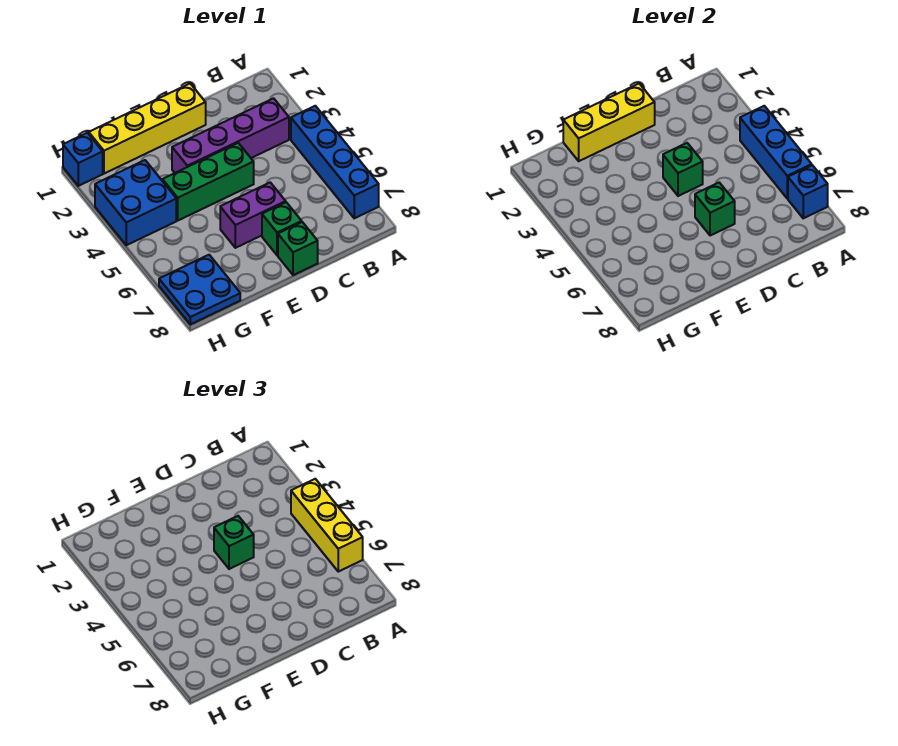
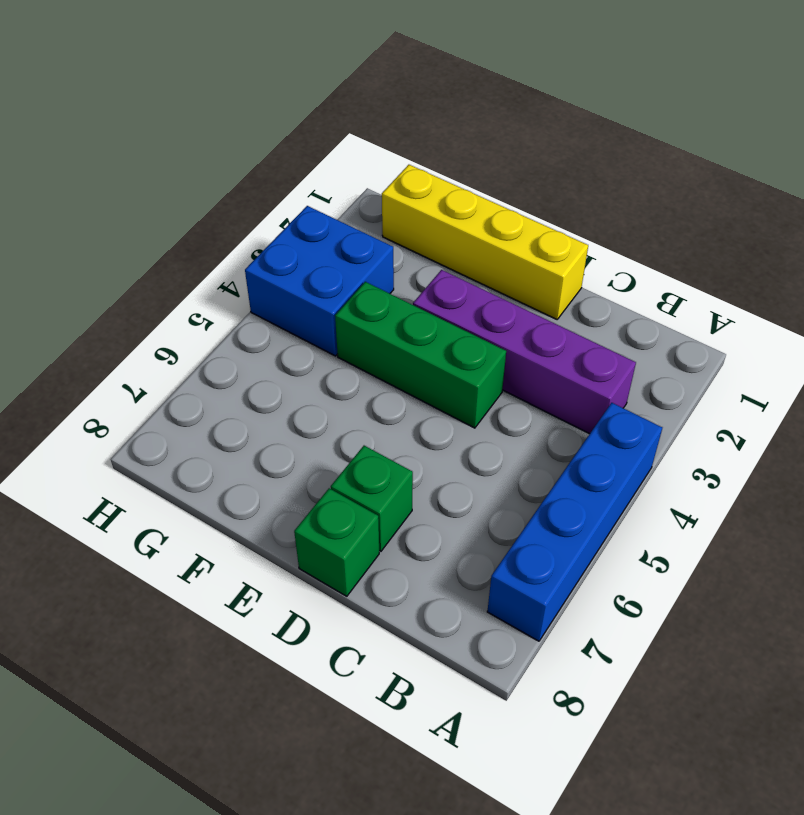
none -> purple brick D6:E6 level 1
none -> blue plate G7:H8 level 1
none -> blue brick H1 level 1

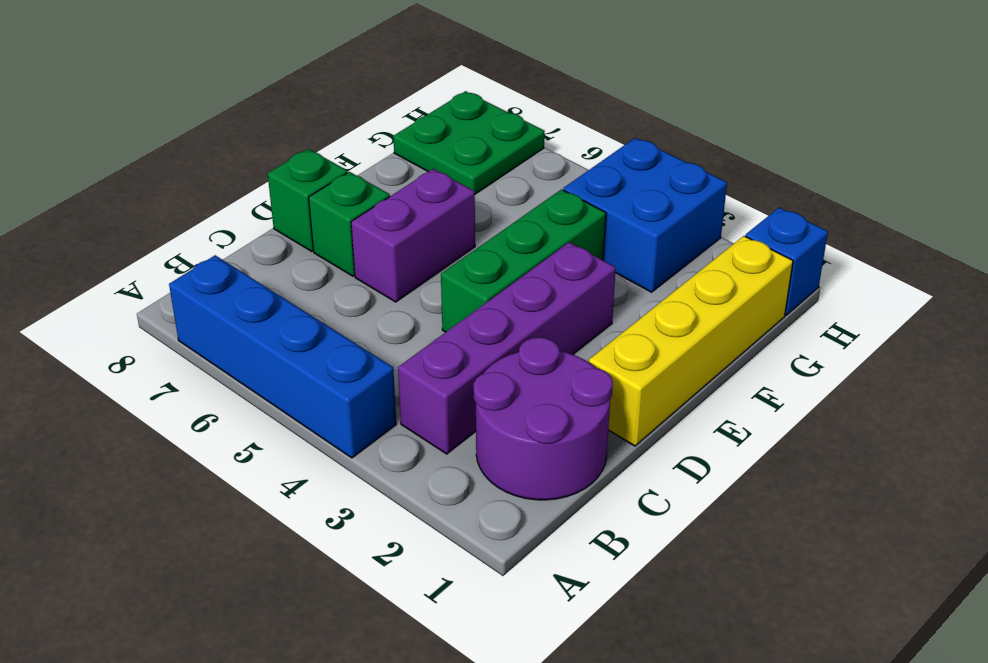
purple round brick B1:C2 level 1 -> none
green plate G7:H8 level 1 -> blue plate G7:H8 level 1
none -> blue brick A4:A6 level 2
none -> blue brick A7 level 2
none -> yellow brick D1:F1 level 2

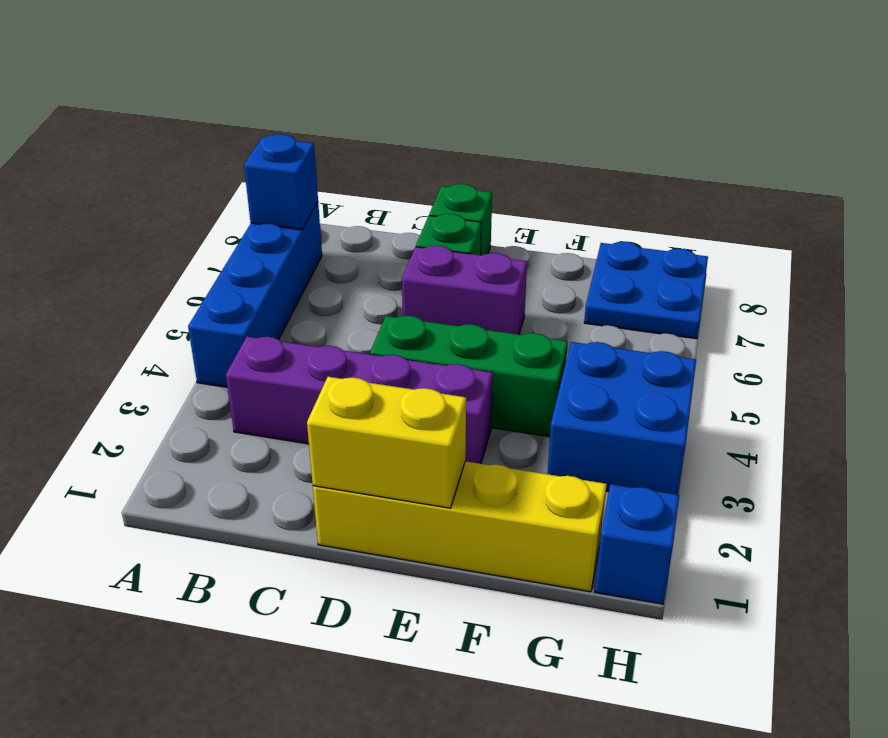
yellow brick D1:E1 level 2 -> yellow brick D1:F1 level 2
none -> blue brick A4:A6 level 2
none -> green brick D4 level 2
none -> green brick D6 level 2

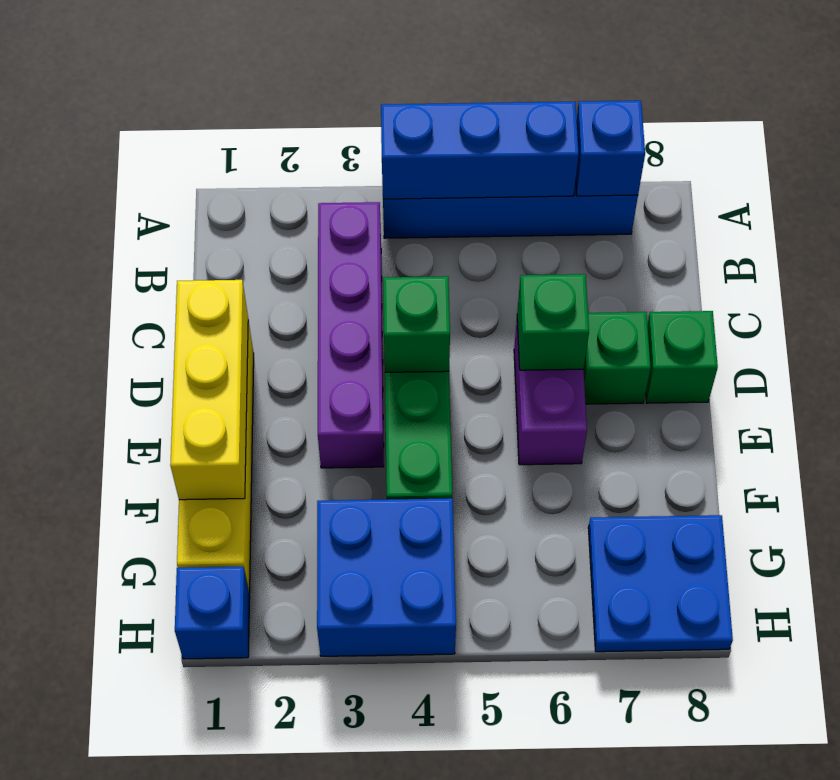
none -> yellow brick A4:A6 level 3
none -> green brick D4 level 3

